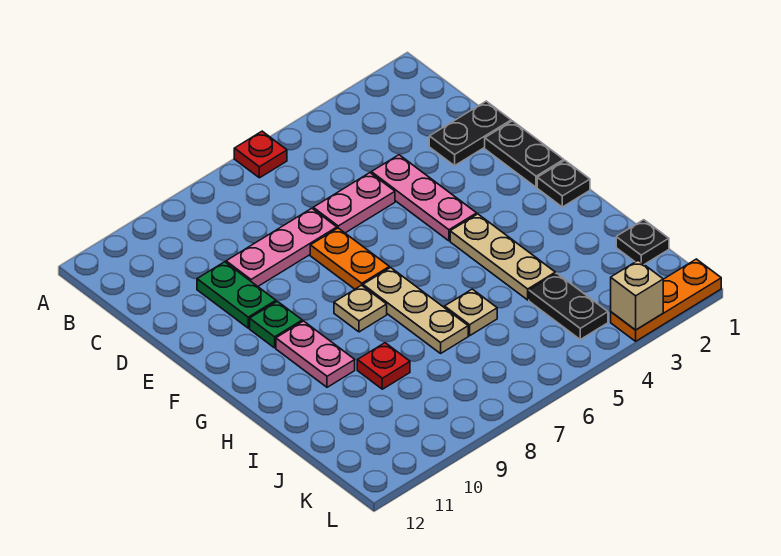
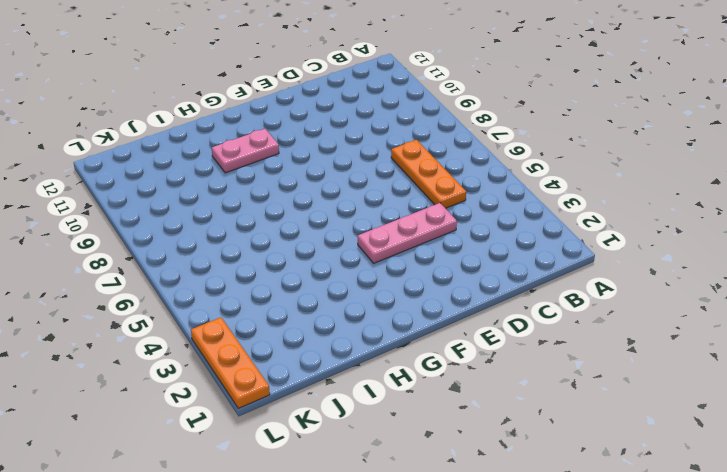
orange plate C5:C7 level 1 -> none
none -> red plate A6 level 1
none -> black plate D1:D2 level 1
none -> pink plate D5:D6 level 1

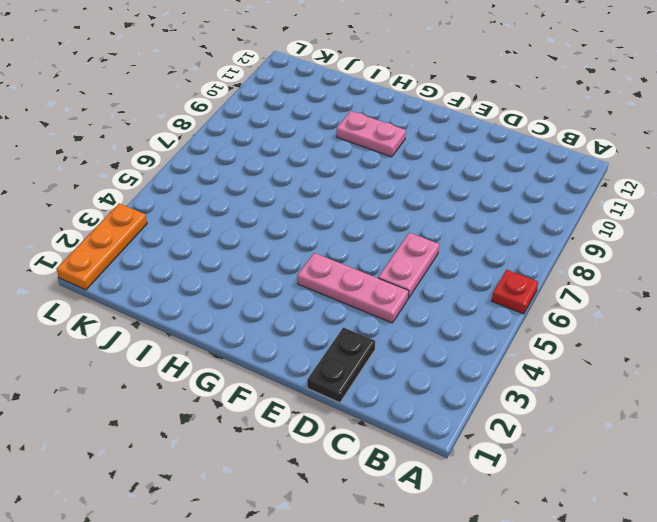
none -> pink plate D7:D9 level 1
none -> green plate D10:E10 level 1
none -> black plate E1:F1 level 1

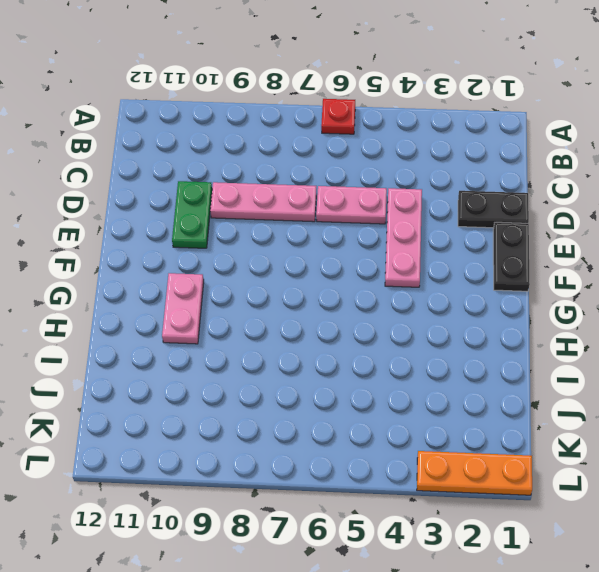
none -> orange plate E7:F7 level 1
none -> green plate F10 level 1
none -> black plate G1 level 1

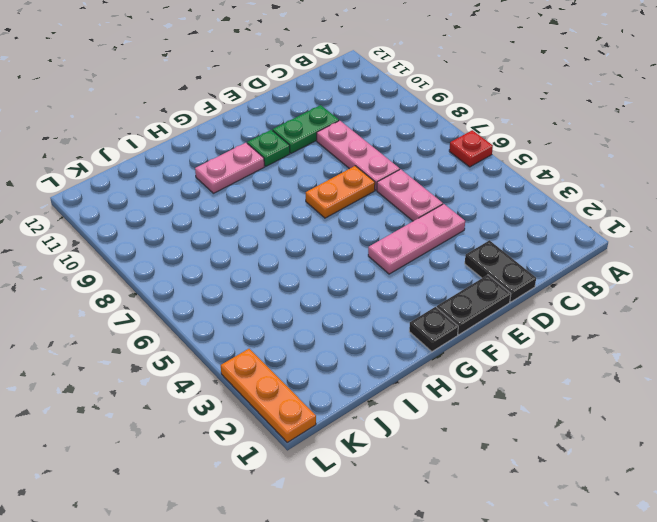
none -> tan plate G4:I4 level 1
none -> tan plate G7:I7 level 1
none -> tan plate G8 level 1

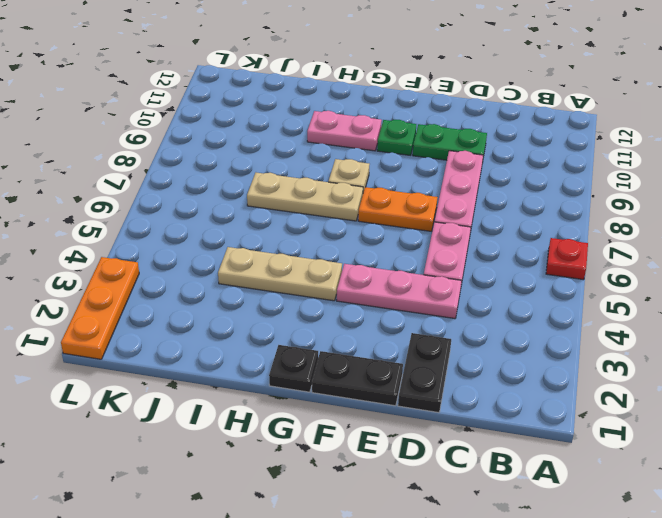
none -> tan plate I6 level 1
none -> red plate I9 level 1
none -> black plate J1 level 1

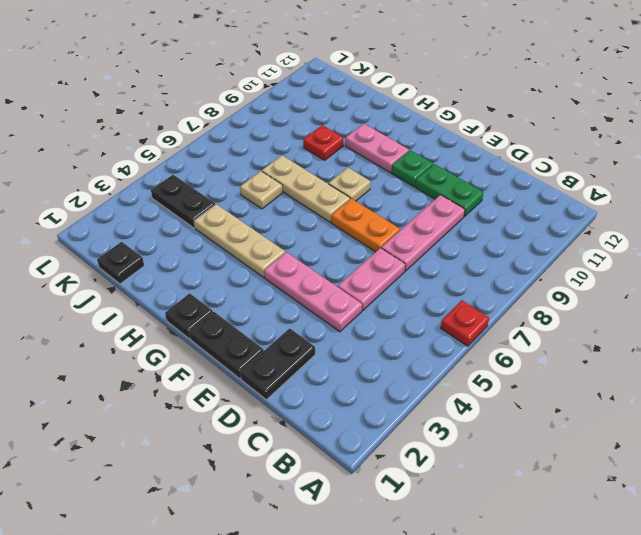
none -> orange plate L1:L3 level 1
none -> tan brick L3 level 2

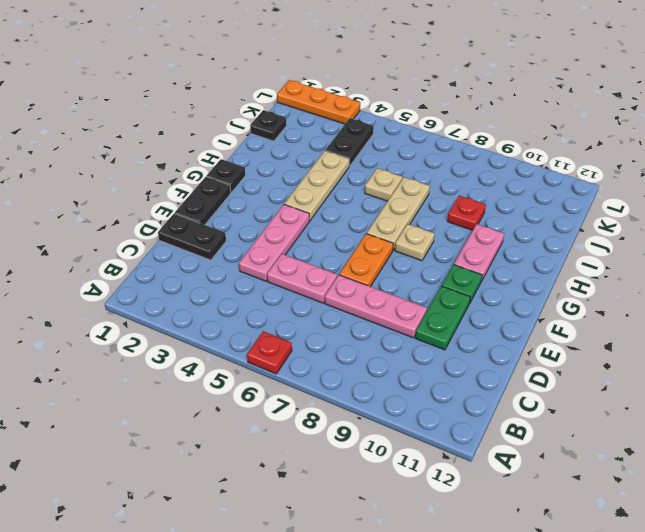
none -> tan brick L3 level 2

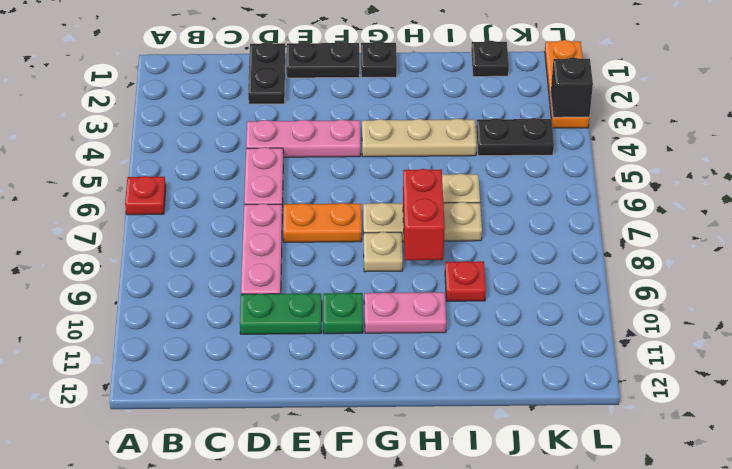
red brick H7:H8 level 2 -> none
black brick L3 level 2 -> tan brick L3 level 2

